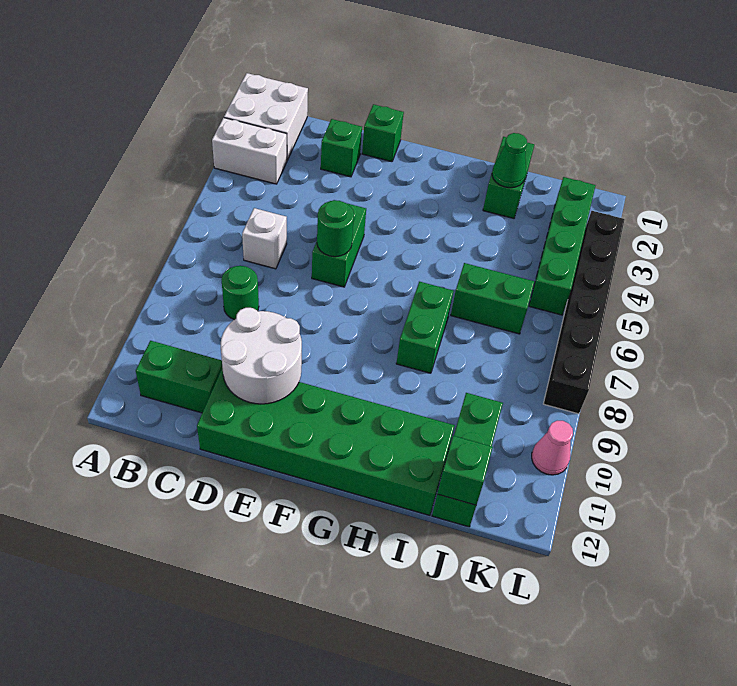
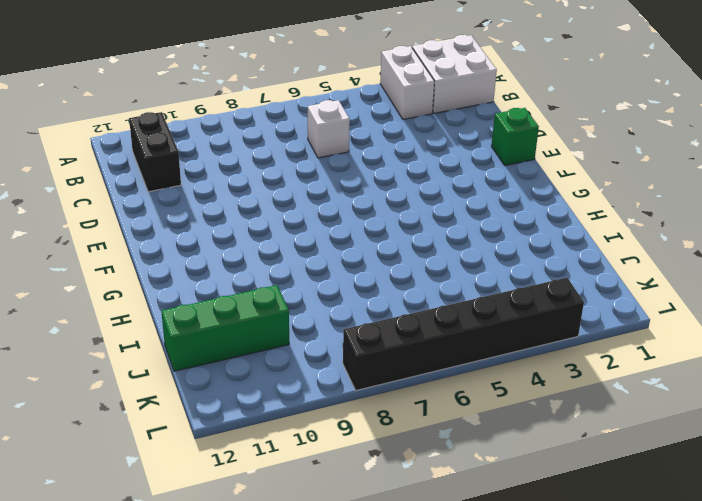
black brick B11:C11 level 1 -> green brick B11:C11 level 1
none -> green round brick C8 level 1
none -> green brick D2 level 1
none -> green brick D11:I12 level 1

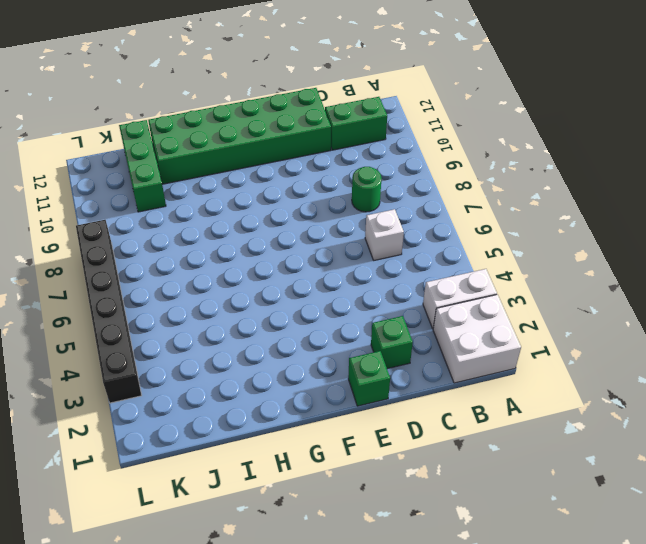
none -> green brick E5:E6 level 1
none -> green brick H7:H8 level 1
none -> green brick I1:I2 level 1

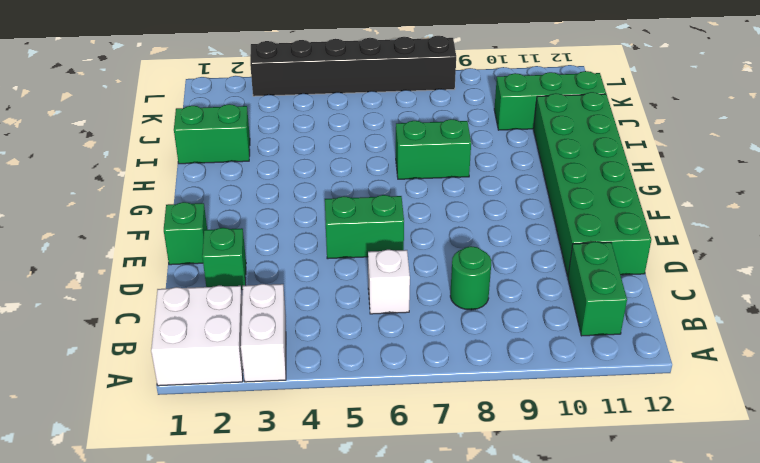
none -> green brick I6:J6 level 1
none -> green brick K2:K5 level 1
none -> pink cone L10 level 1

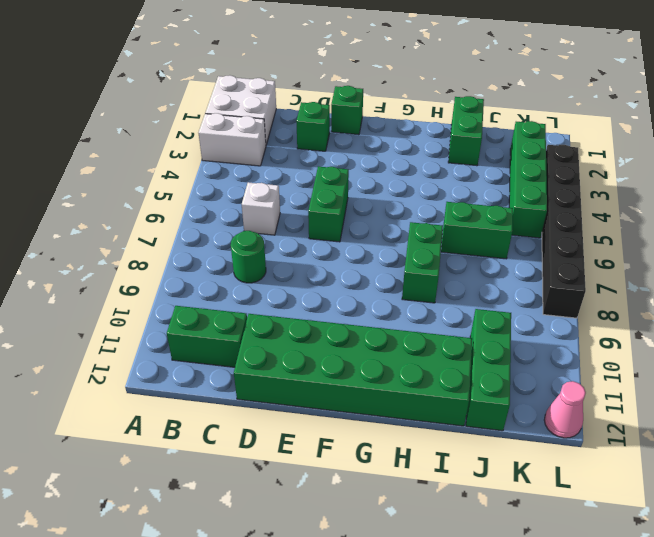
pink cone L12 level 1 -> pink cone L10 level 1
none -> white round brick D10:E11 level 2
none -> green round brick E6 level 2
none -> green cone I2 level 2

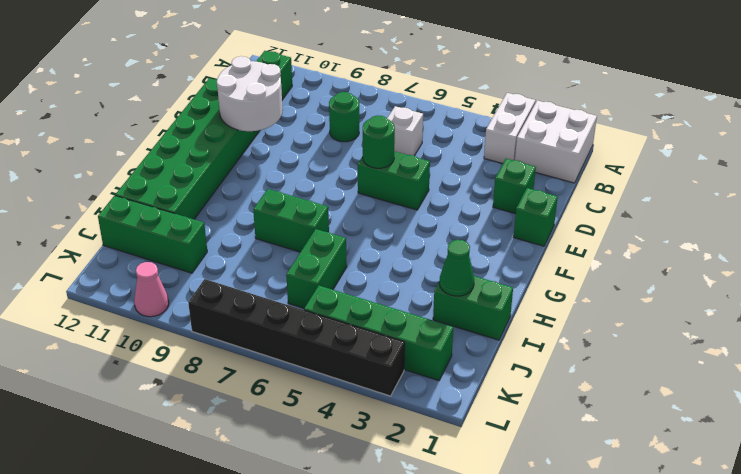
none -> green brick J12 level 2

